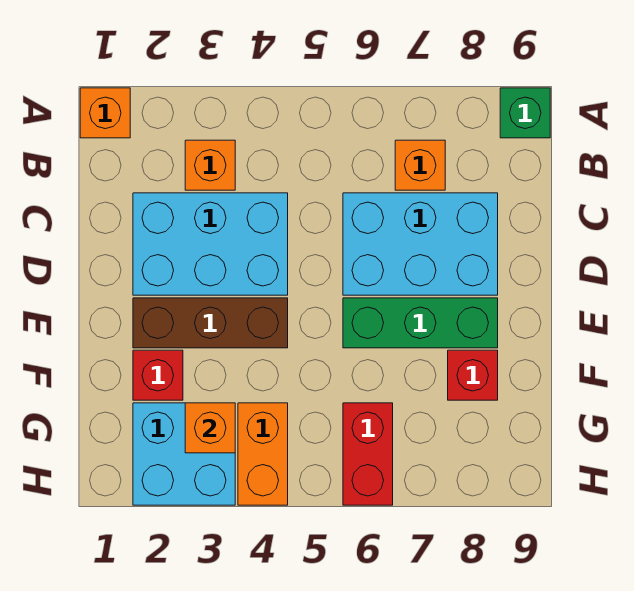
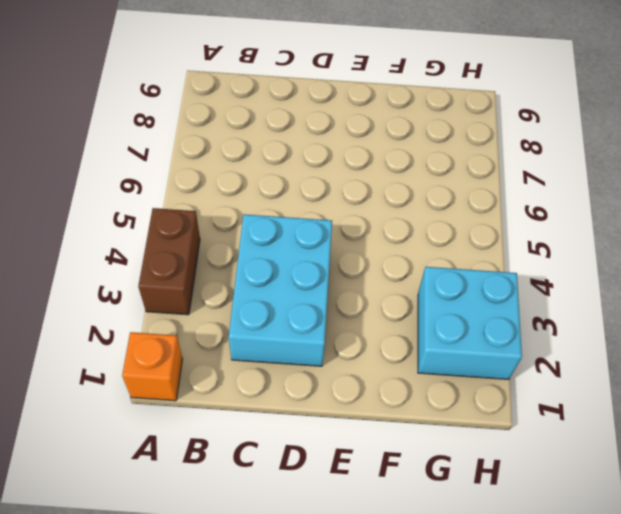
brown brick A3:A4 level 1 -> none
none -> green brick A9 level 1
none -> orange brick B3 level 1
none -> orange brick B7 level 1

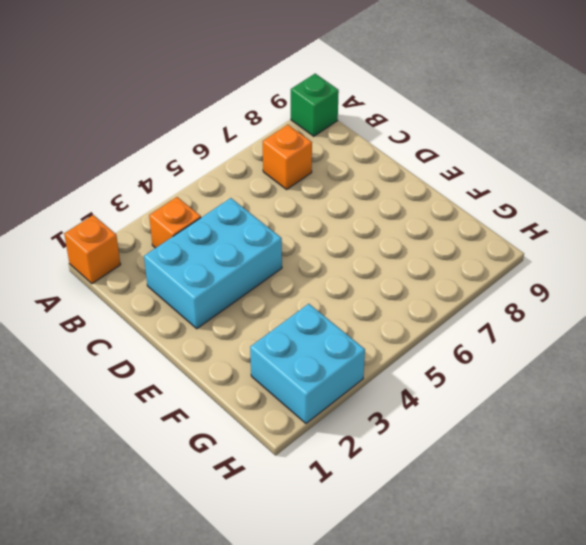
none -> cyan brick C6:D8 level 1
none -> brown brick E2:E4 level 1
none -> green brick E6:E8 level 1

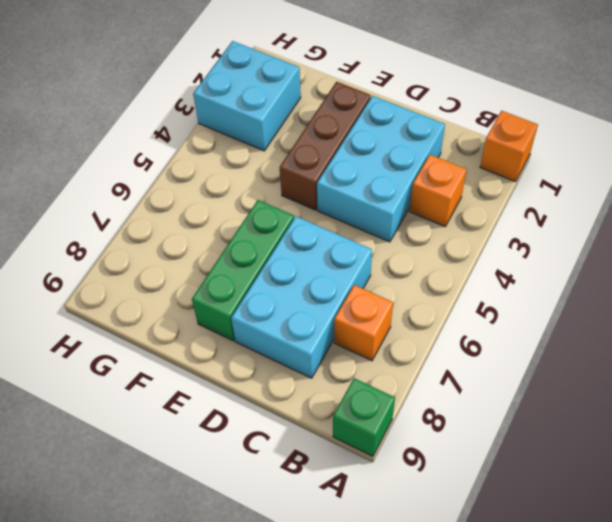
none -> red brick F2 level 1
none -> red brick F8 level 1
none -> orange brick G4:H4 level 1

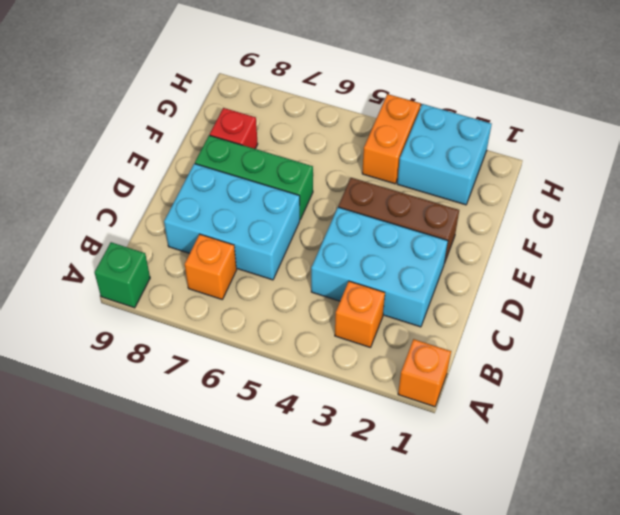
none -> red brick F2 level 1
none -> red brick G6:H6 level 1
none -> orange brick G3 level 2

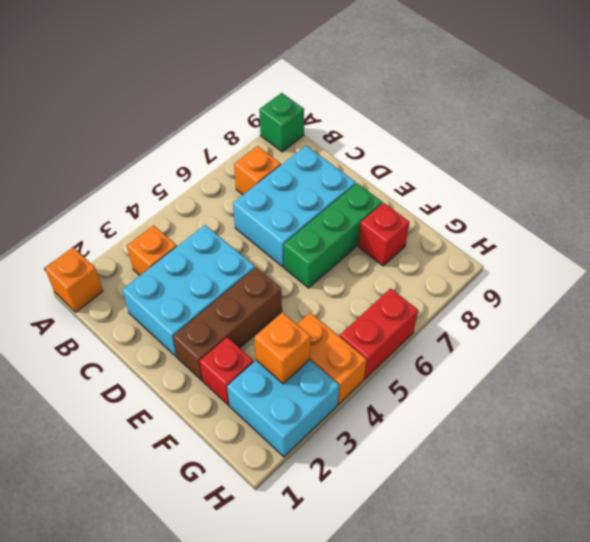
red brick H5:H6 level 1 -> red brick G6:H6 level 1

